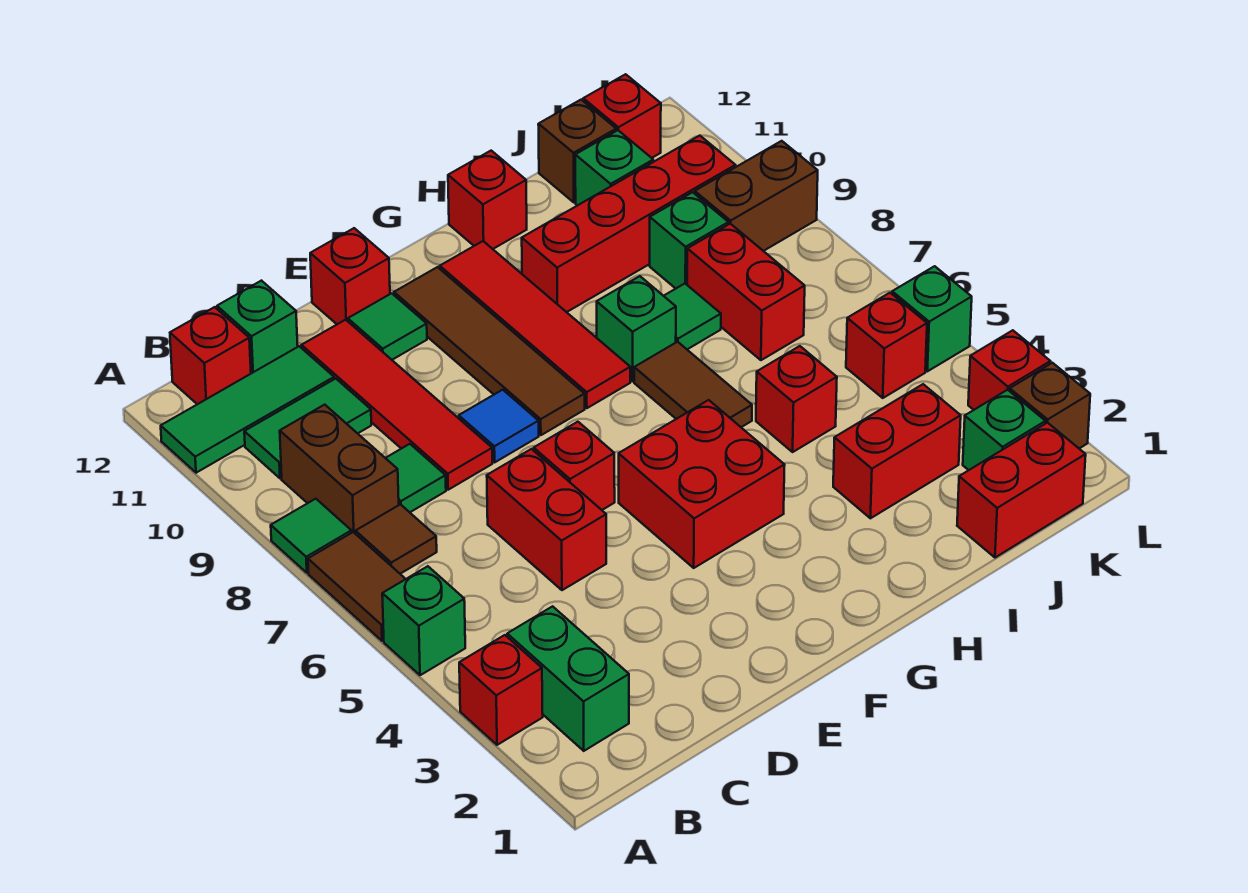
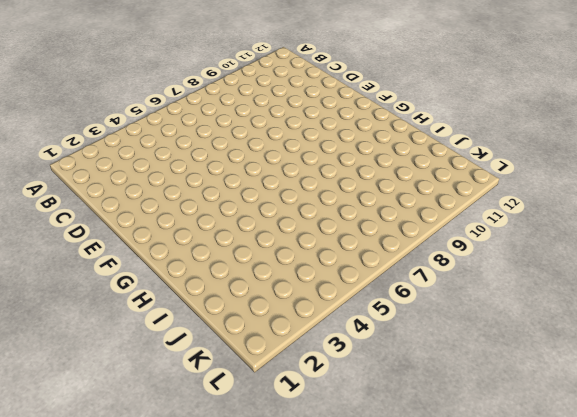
none -> red brick A3 level 1
none -> green brick A5 level 1
none -> brown tile A6:A7 level 1
none -> green tile A8 level 1

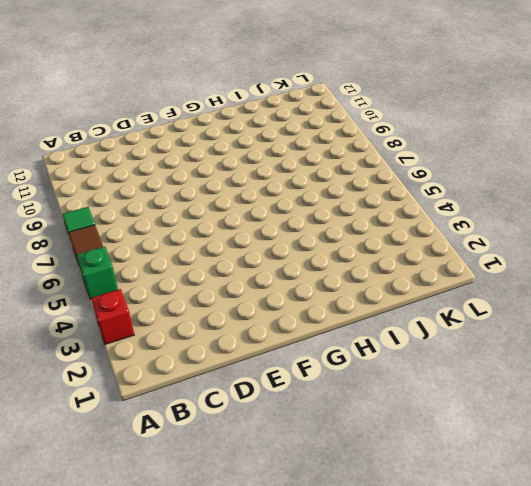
none -> green tile A11:C11 level 1
none -> green brick B2:B3 level 1
none -> brown tile B7 level 1
none -> brown brick B8:B9 level 1

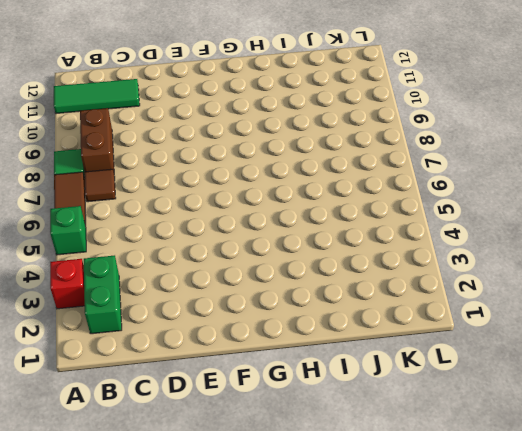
none -> green tile B10:C10 level 1
none -> red brick B12 level 1
none -> green tile C8 level 1
none -> green brick C12 level 1

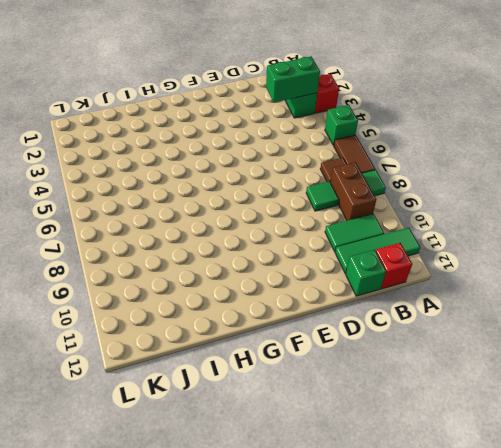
green brick B3:C3 level 2 -> none
none -> red brick D5:D6 level 1
none -> red tile D8:D11 level 1
none -> red brick E6 level 1
none -> blue tile E8 level 1

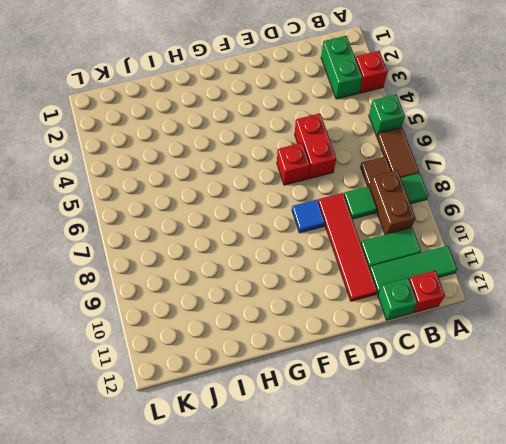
none -> green tile E11 level 1
none -> red brick E12 level 1
none -> red brick F4:G5 level 1
none -> brown tile F8:F11 level 1

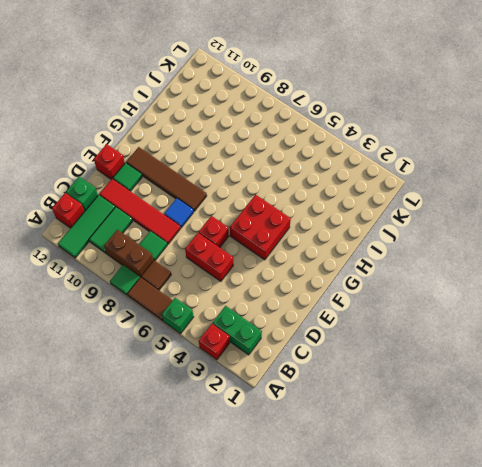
none -> red tile G8:G11 level 1
none -> brown tile H6:H7 level 1
none -> green brick H8 level 1
none -> red brick H10:K10 level 1

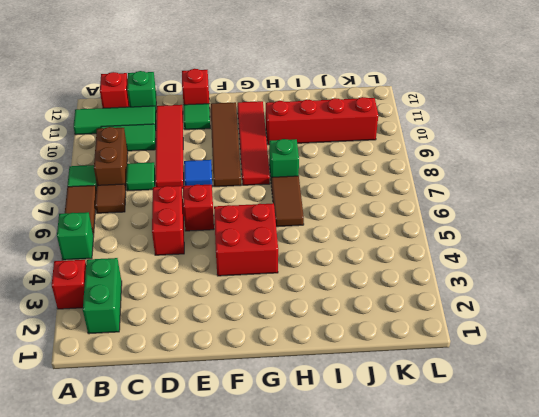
none -> red brick H12 level 1
none -> red brick I3:J3 level 1
none -> red brick I5 level 1
none -> green tile I8 level 1

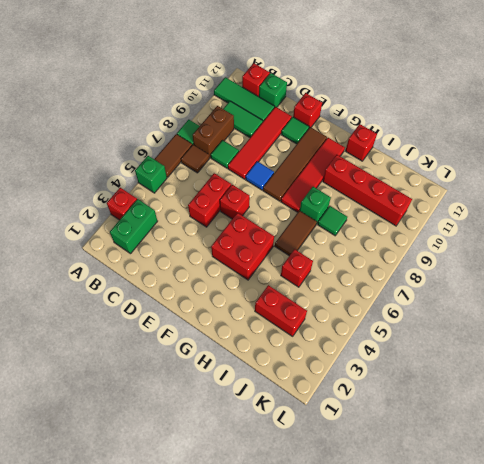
none -> red brick J1:K1 level 1
none -> red brick J7:J8 level 1
none -> green brick J9 level 1
none -> green brick J11 level 1

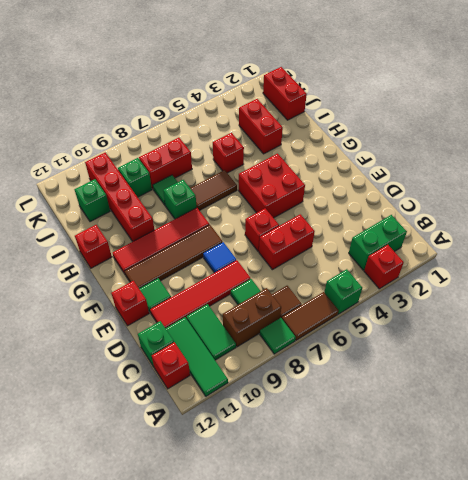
none -> brown brick J12 level 1
none -> green brick K2 level 1
none -> red brick K5 level 1
none -> brown brick K9:L9 level 1

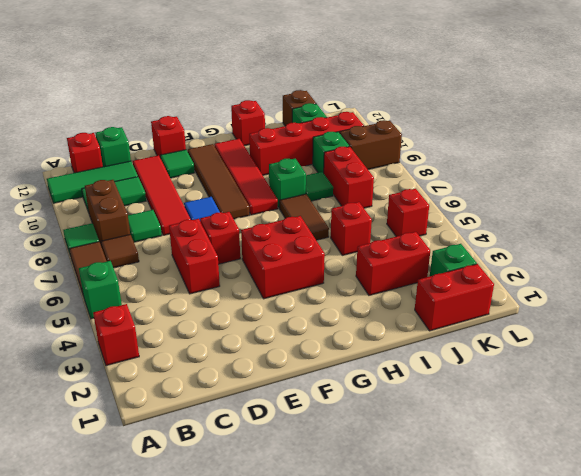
none -> green brick B2:B3 level 1
none -> red brick K12 level 1
none -> brown brick L2 level 1
none -> red brick L3 level 1

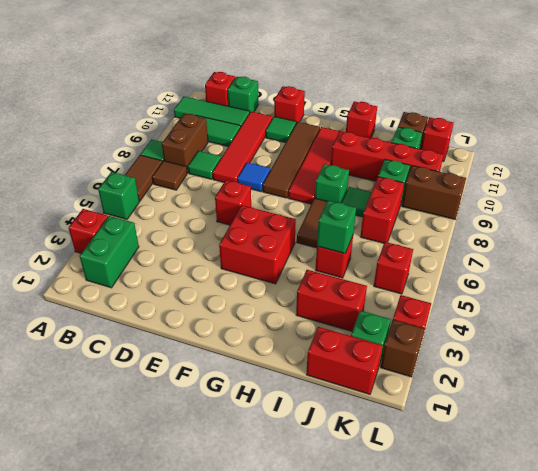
green brick I5 level 2 -> green brick L5 level 1
none -> red brick D5:D6 level 1

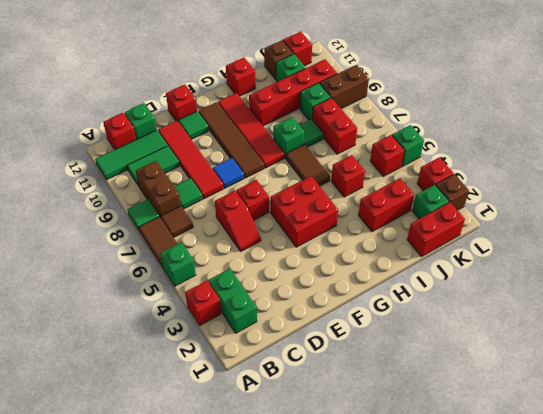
red slope D5:D6 level 1 top 6 -> red brick D5:D6 level 1

